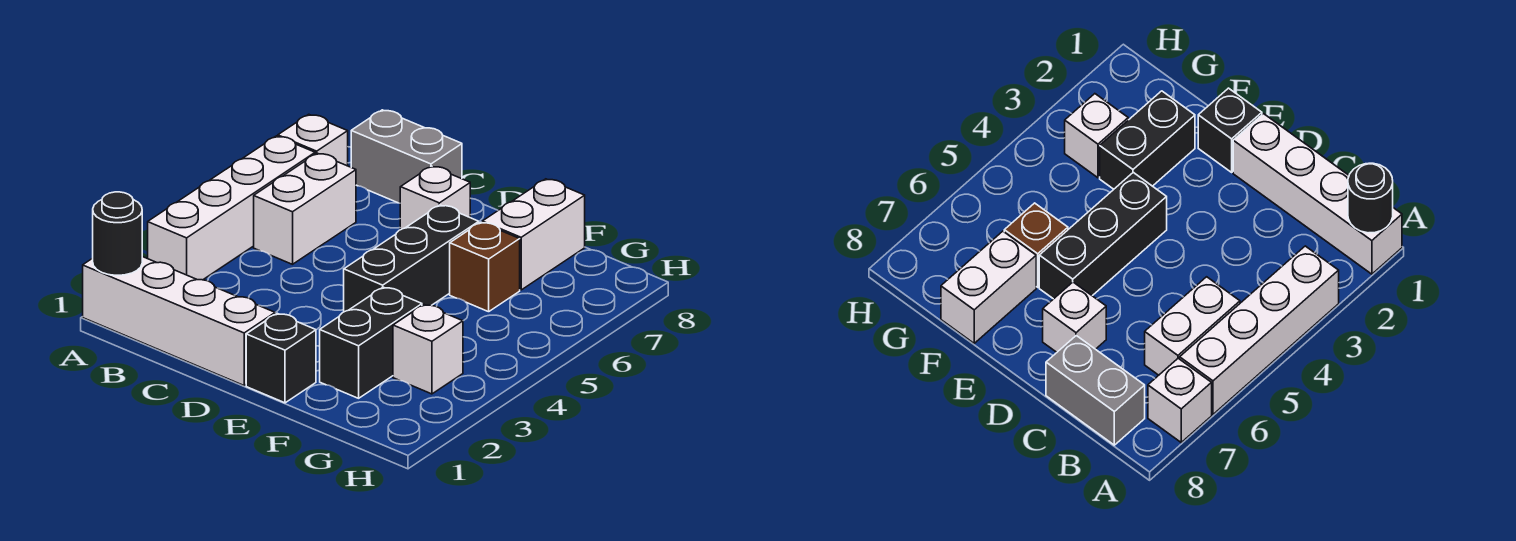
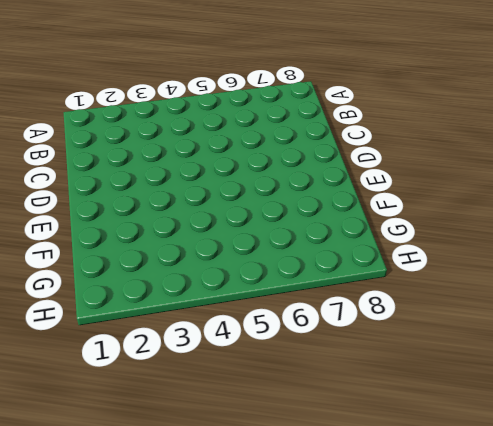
none -> white brick A1:D1 level 1
none -> white brick A3:A6 level 1
none -> white brick A7 level 1

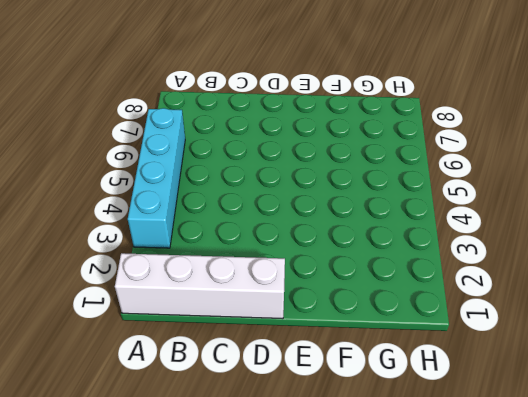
cyan brick A3:A6 level 1 -> white brick A3:A6 level 1
none -> white brick A7 level 1
none -> white brick B5:B6 level 1
none -> grey brick B8:C8 level 1

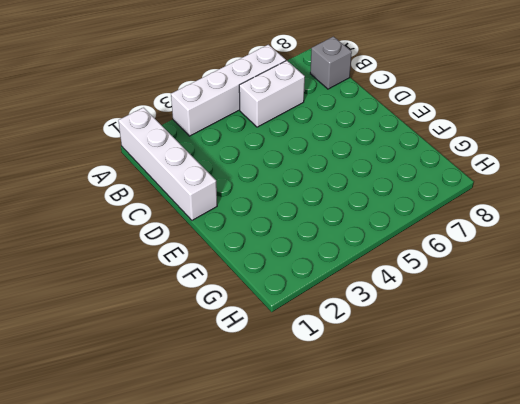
grey brick B8 level 1 -> grey brick B8:C8 level 1
none -> white brick A7 level 1
none -> white brick D7 level 1
none -> black brick E1 level 1

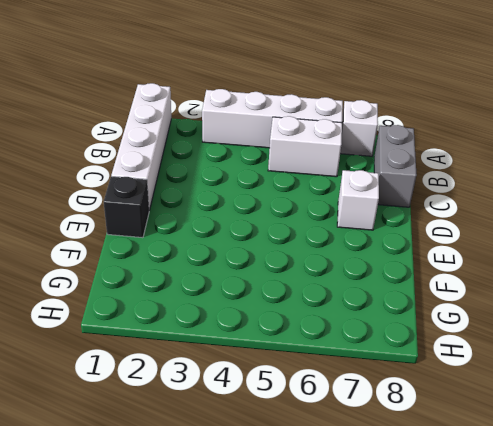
none -> black brick E4:E6 level 1
none -> black brick F2:F3 level 1
none -> brown brick F6 level 1

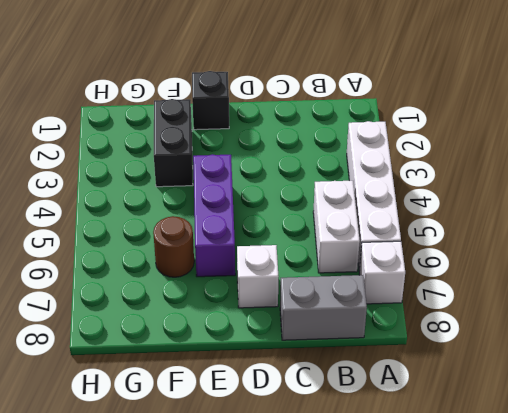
purple brick E4:E6 level 1 -> black brick E4:E6 level 1
brown round brick F6 level 1 -> brown brick F6 level 1
none -> white brick A1:D1 level 1
none -> white brick F7:F8 level 1
none -> white brick G3 level 1

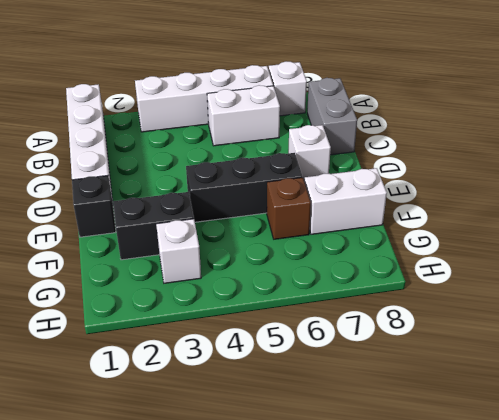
none -> black round brick A1 level 2

